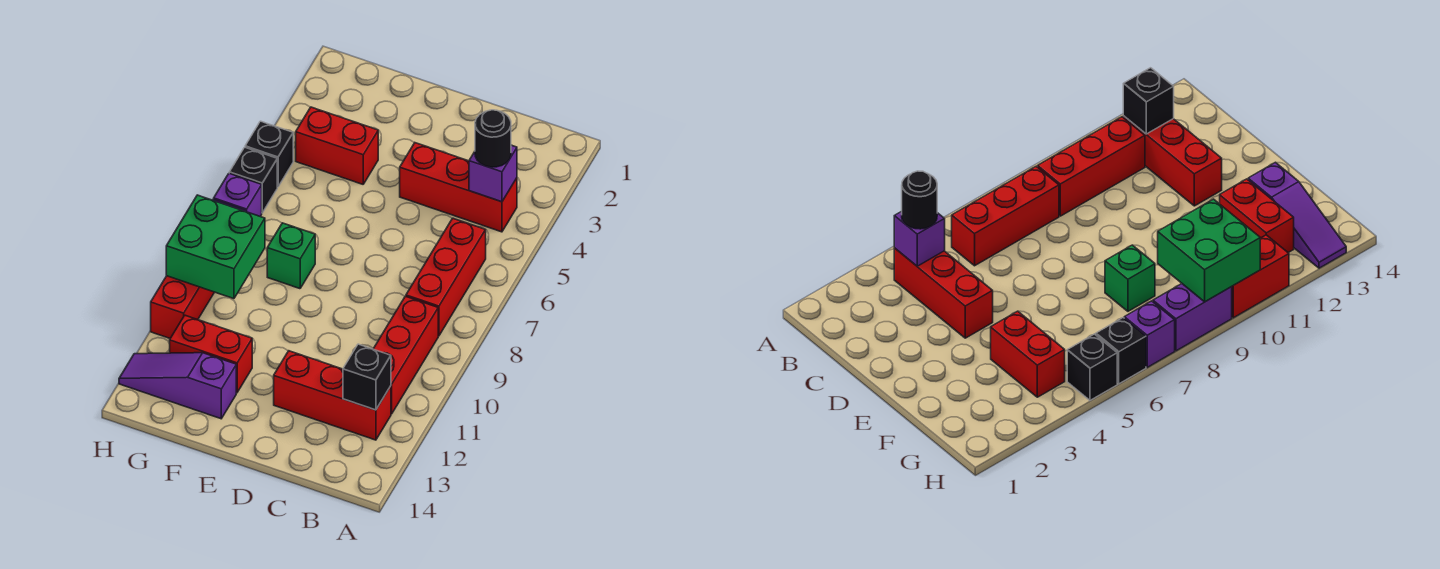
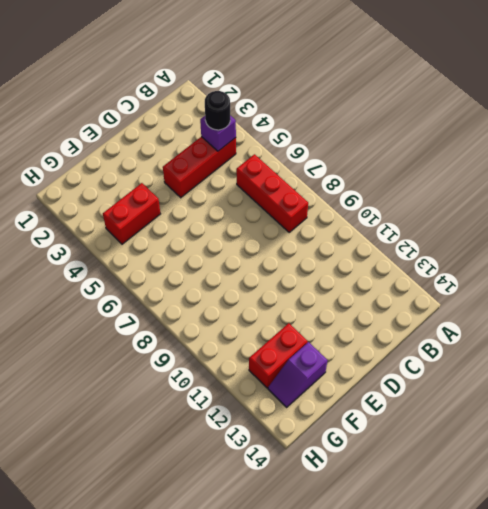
purple slope F13:G13 level 1 top F -> purple slope F13:H13 level 1 top F
none -> red brick B9:B11 level 1
none -> red brick B12:D12 level 1
none -> green brick F8 level 1

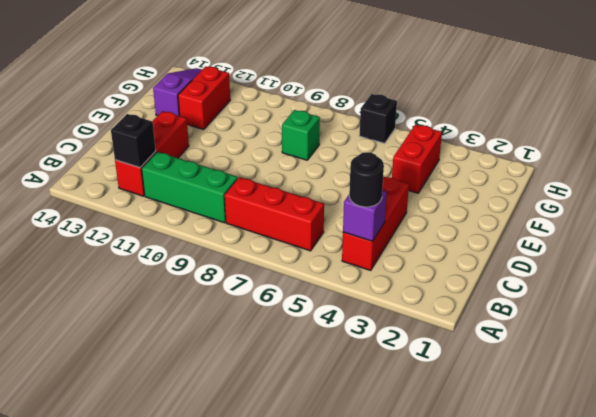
green brick B9:B11 level 1 -> red brick B9:B11 level 1
none -> black brick H5 level 1
none -> purple brick H7 level 1
none -> purple brick H8:H9 level 1

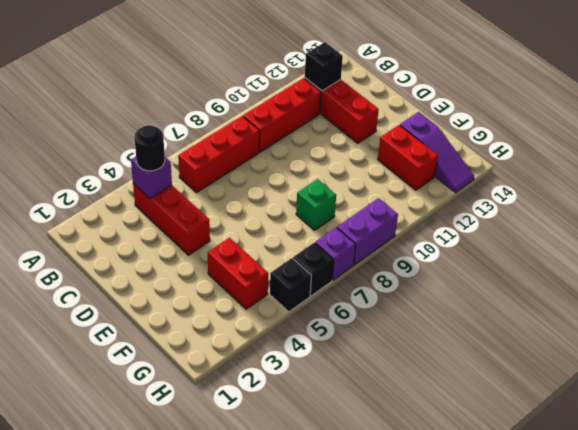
none -> red brick H10:H11 level 1
none -> green brick G9:H10 level 2

